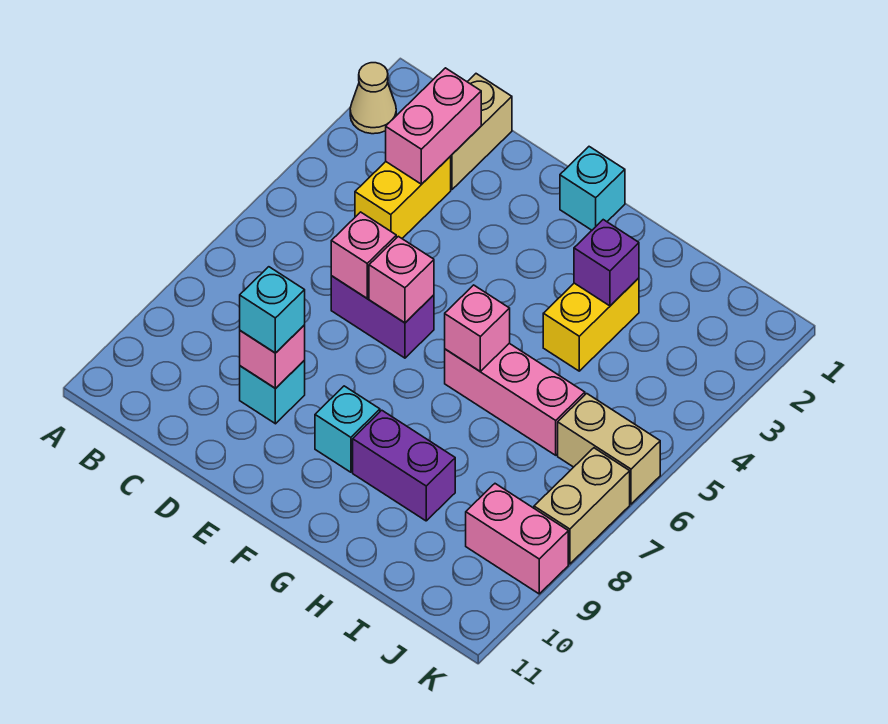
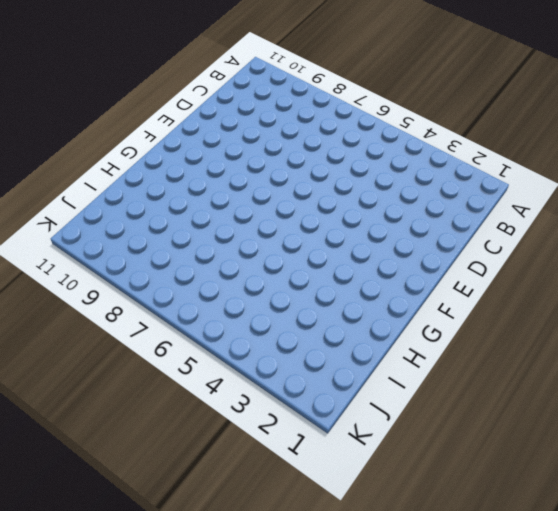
none -> tan cone A2 level 1
none -> tan brick C1:C2 level 1
none -> yellow brick C3:C4 level 1

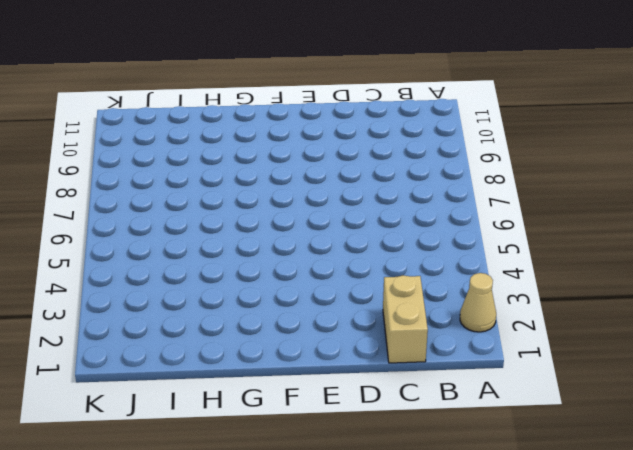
none -> yellow brick C3:C4 level 1
none -> purple brick D6:E6 level 1
none -> cyan brick D9 level 1

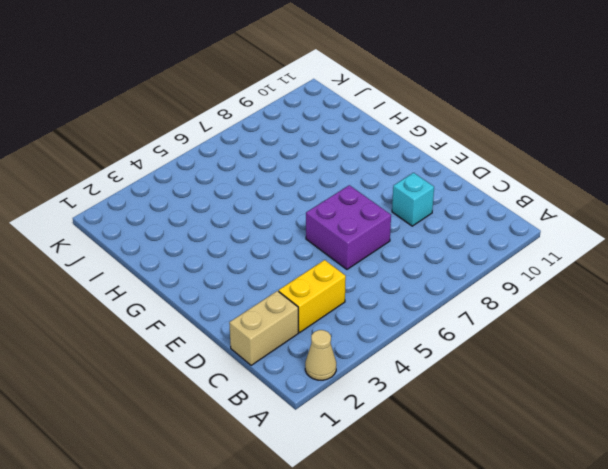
purple brick D6:E7 level 1 -> purple brick D6:E6 level 1
none -> cyan brick F1 level 1
none -> cyan brick F9 level 1
none -> pink brick G6:I6 level 1

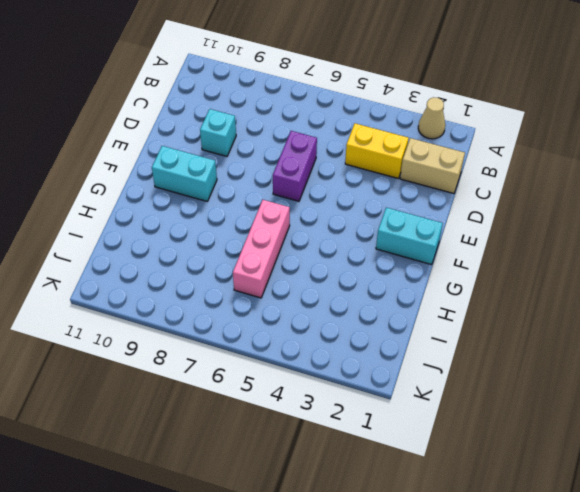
cyan brick F1:F2 level 1 -> cyan brick F1 level 1
cyan brick F9:F10 level 1 -> cyan brick F9 level 1
none -> purple brick G9:H9 level 1
none -> yellow brick H3:H4 level 1
none -> tan brick J6:K6 level 1

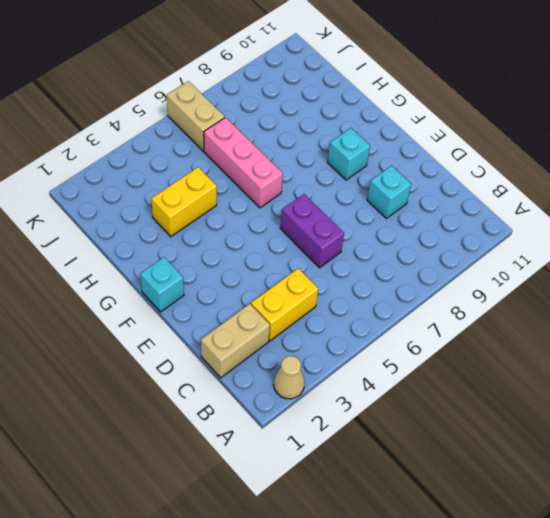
none -> purple brick G9:H9 level 1
none -> pink brick J9:K9 level 1
none -> tan brick K7:K8 level 1

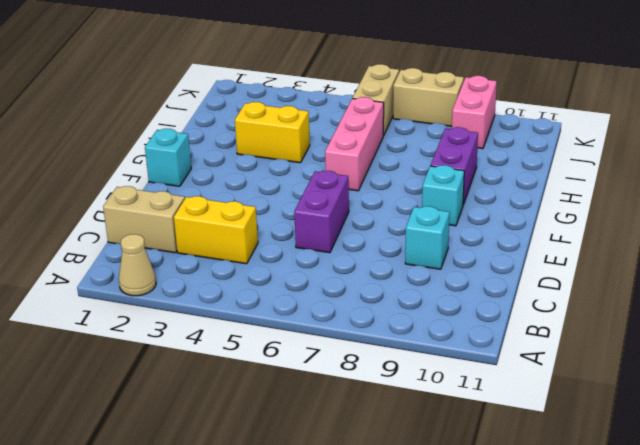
none -> pink brick C2:C3 level 2
none -> pink brick D6 level 2
none -> pink brick D9 level 2

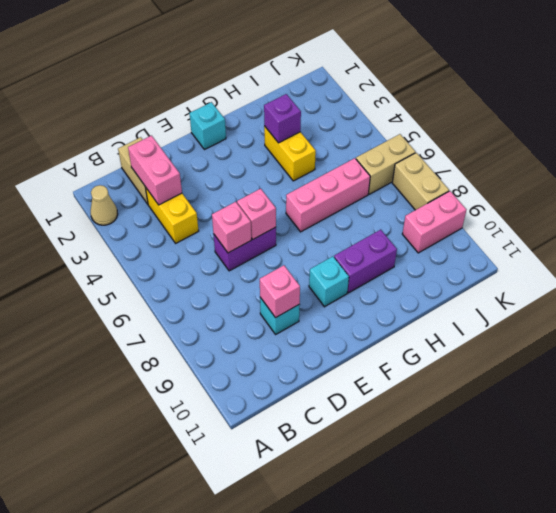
none -> pink brick G6 level 2
none -> cyan brick D9 level 3

